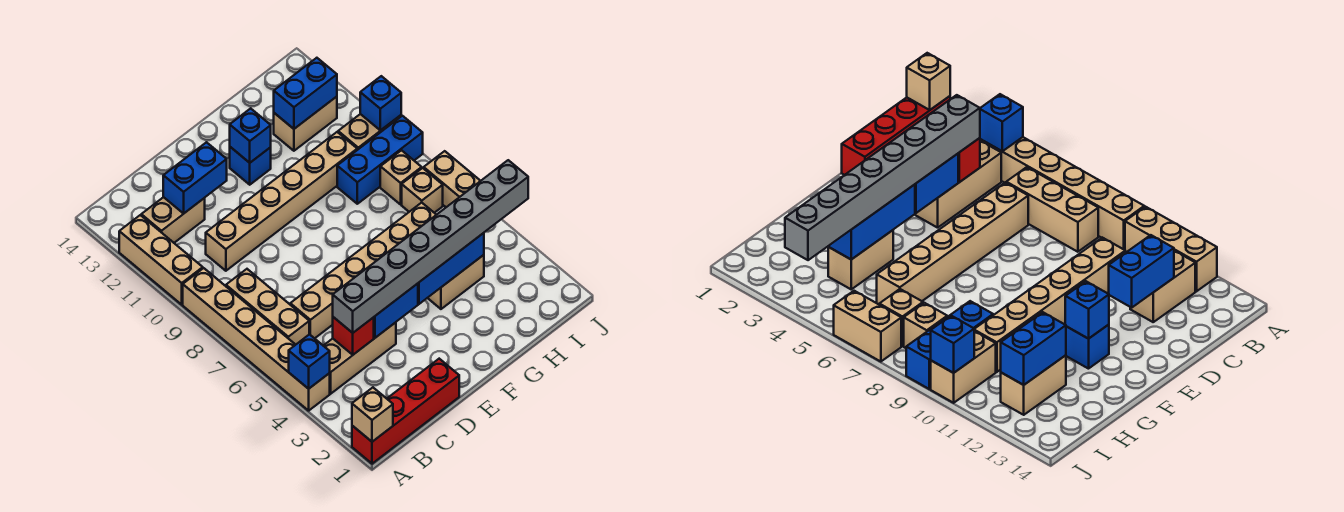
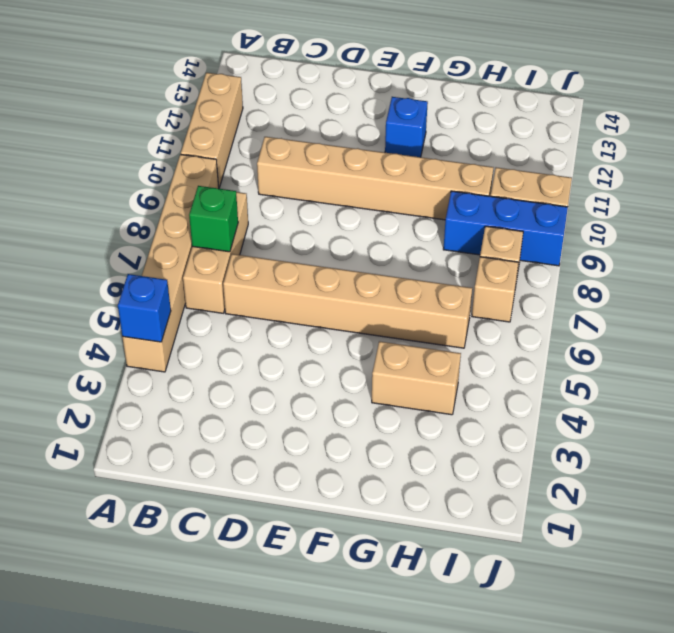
green brick B7 level 2 -> none
none -> red brick A1:D1 level 1
none -> tan brick B4:D4 level 1
none -> tan brick B12:C12 level 1

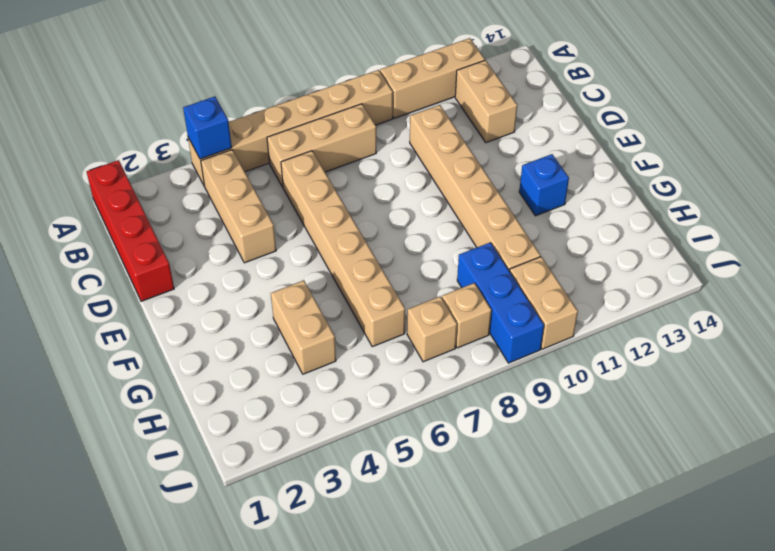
none -> tan brick H12:I12 level 1
none -> tan brick J6:J7 level 1
none -> tan brick A1 level 2

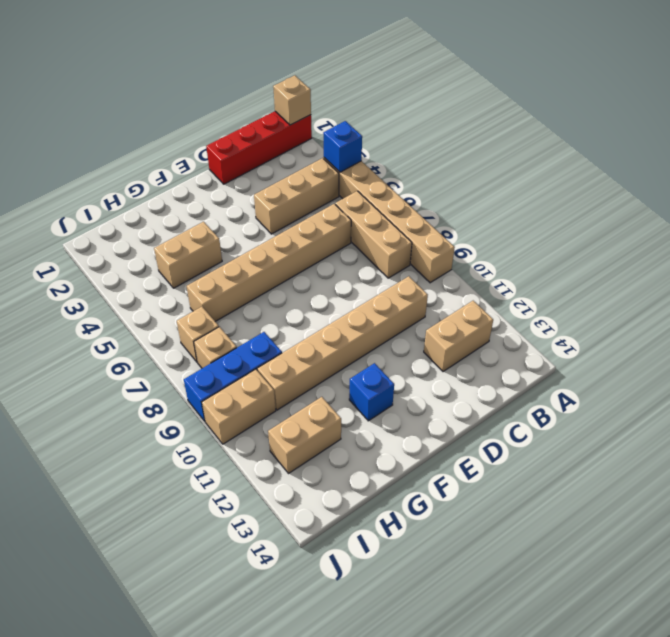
none -> tan brick A10:A12 level 1
none -> tan brick J6:J7 level 1
none -> red brick C4 level 2

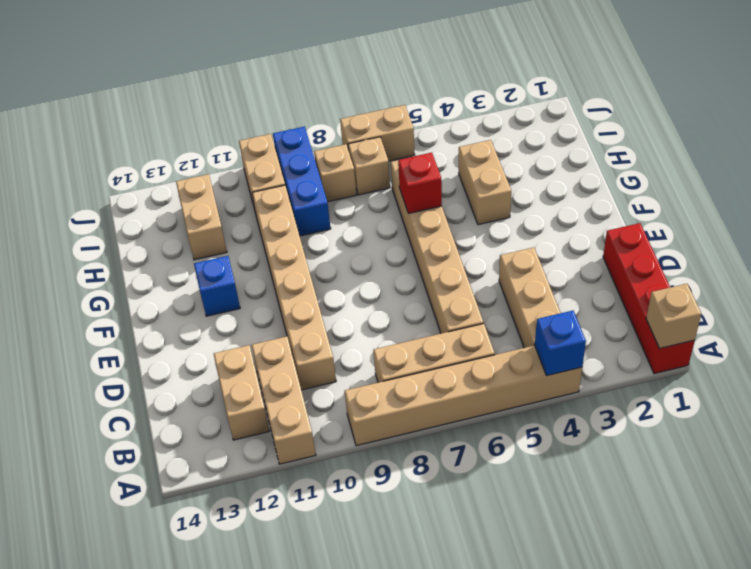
tan brick A11:C11 level 1 -> tan brick A10:A12 level 1
red brick G6 level 2 -> red brick C4 level 2
none -> blue brick C12:D12 level 2
none -> blue brick D4:E4 level 2
none -> blue brick F4:H4 level 2

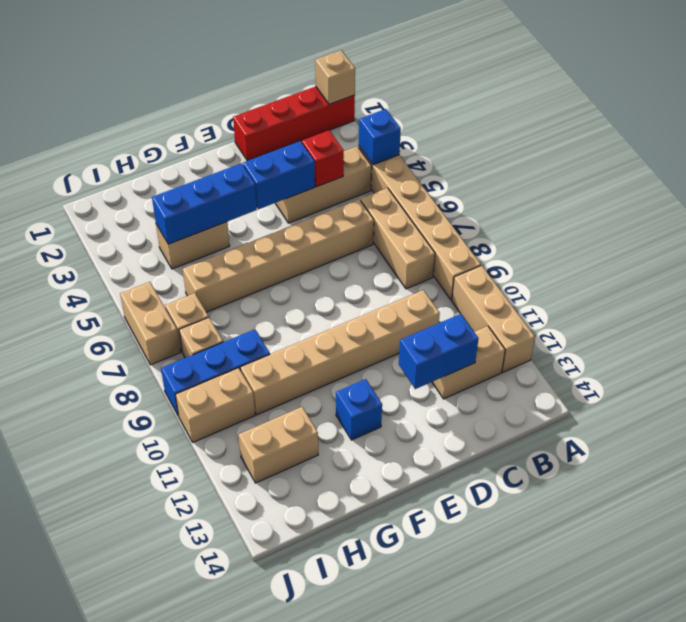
none -> blue brick F12 level 2
none -> blue brick H12:I12 level 2
none -> blue brick J10 level 2

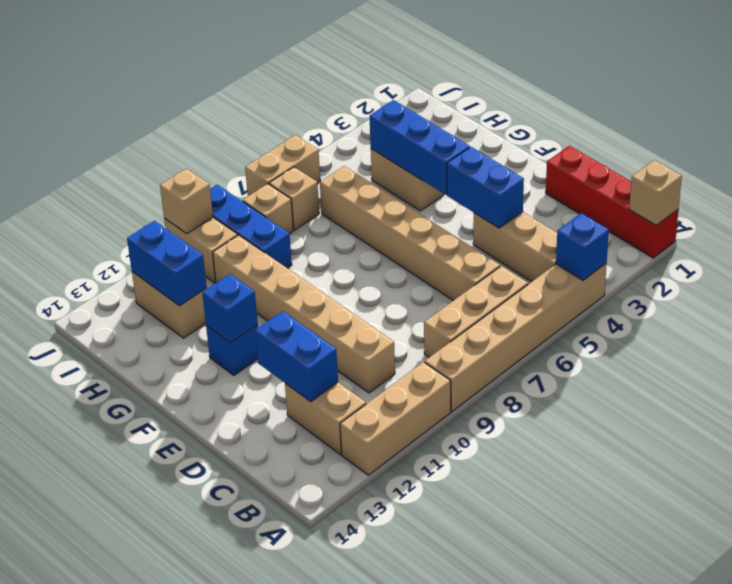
tan brick J10 level 2 -> blue brick J10 level 2
none -> red brick C4 level 2
none -> grey brick C4:J4 level 3

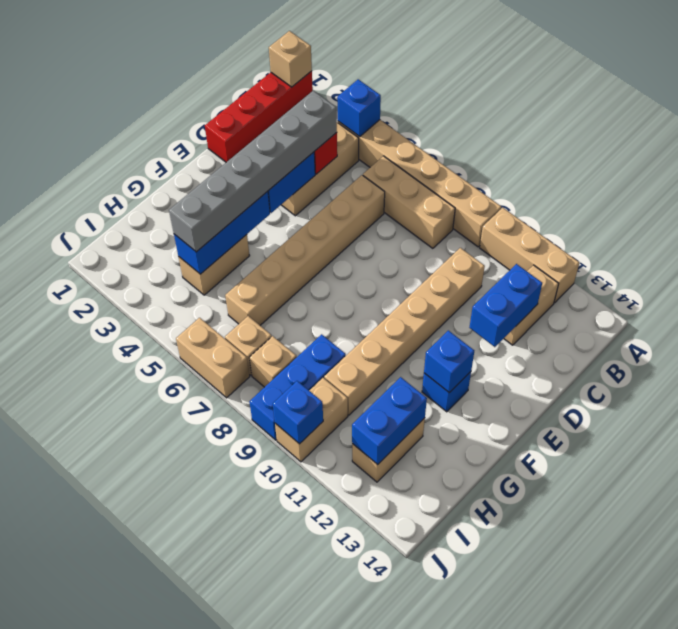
grey brick C4:H4 level 3 -> grey brick C4:J4 level 3

